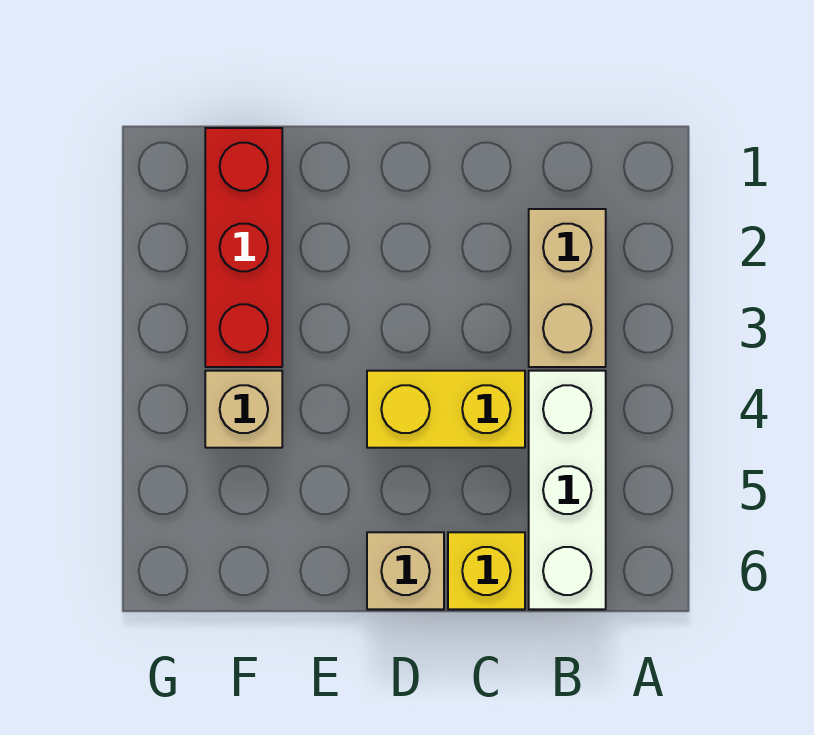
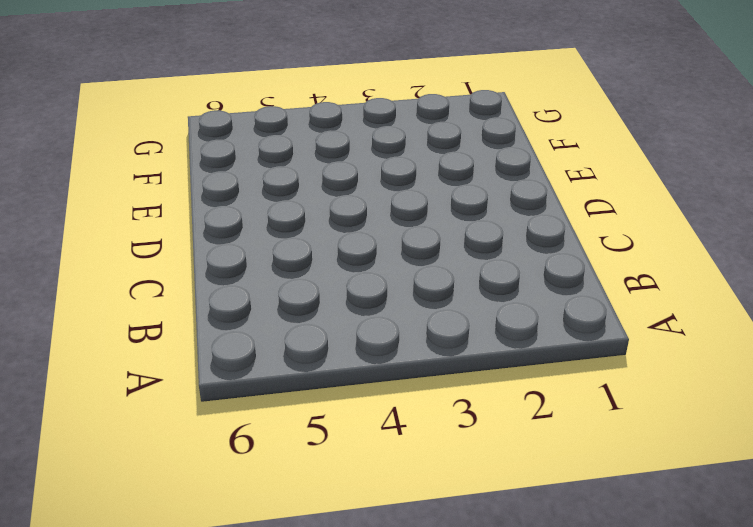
none -> tan brick B2:B3 level 1
none -> white brick B4:B6 level 1

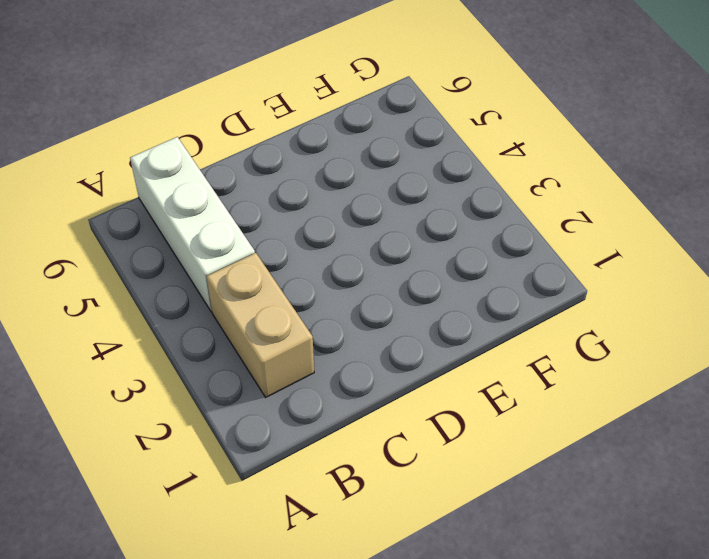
none -> yellow brick C4:D4 level 1
none -> yellow brick C6 level 1

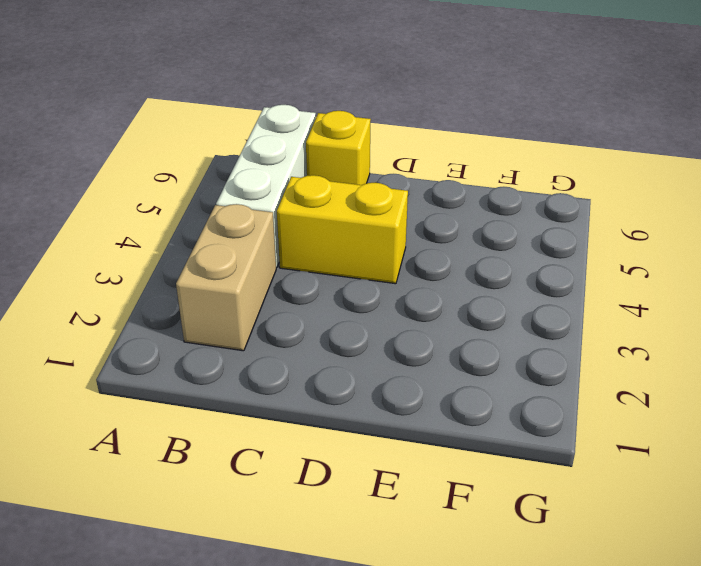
none -> tan brick D6 level 1
none -> red brick F1:F3 level 1

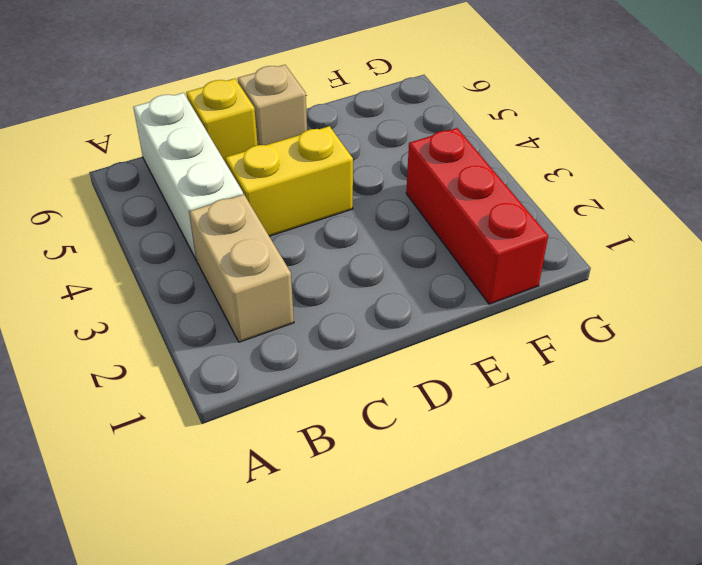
none -> tan brick F4 level 1

